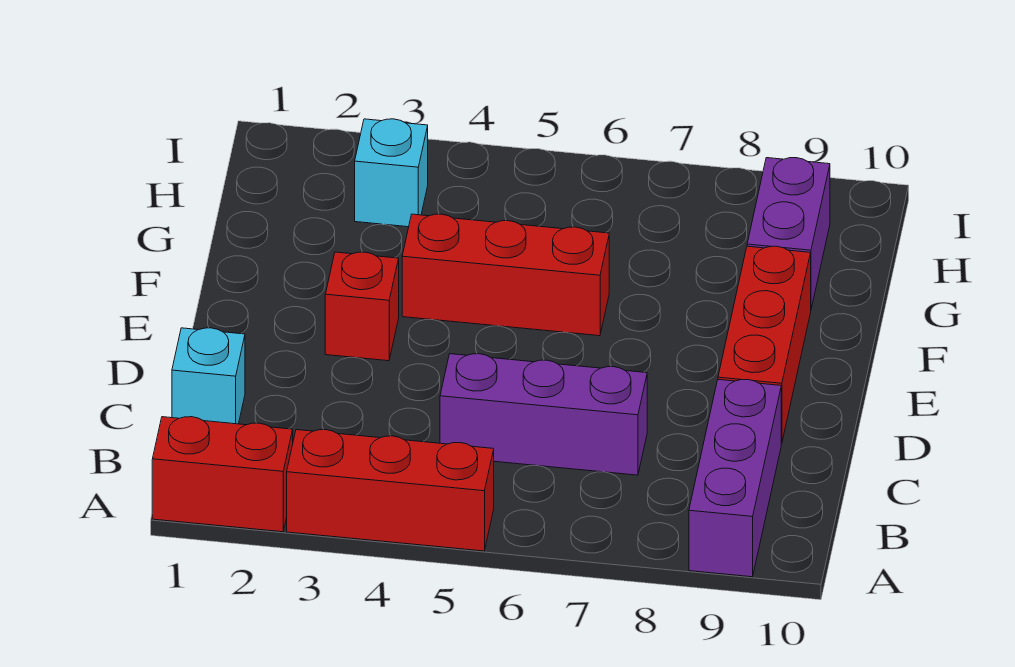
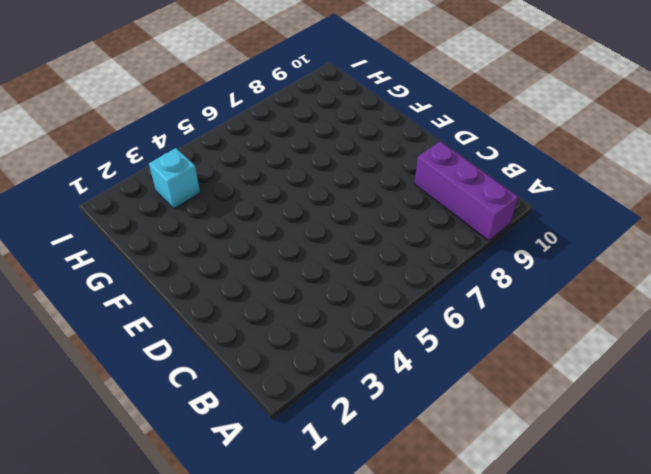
none -> red brick A1:A2 level 1
none -> red brick A3:A5 level 1

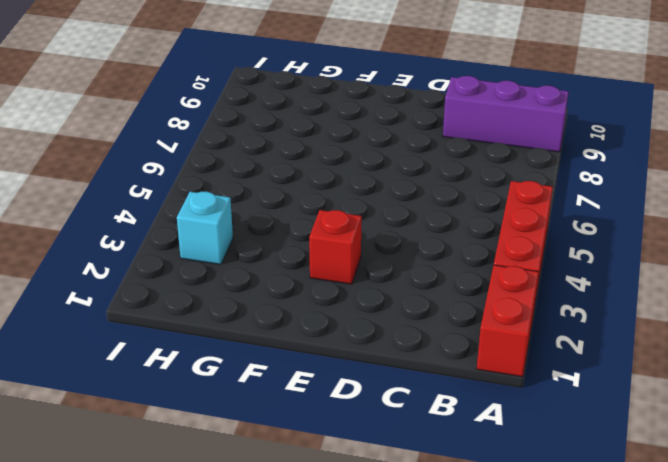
none -> cyan brick C1 level 1
none -> purple brick C5:C7 level 1

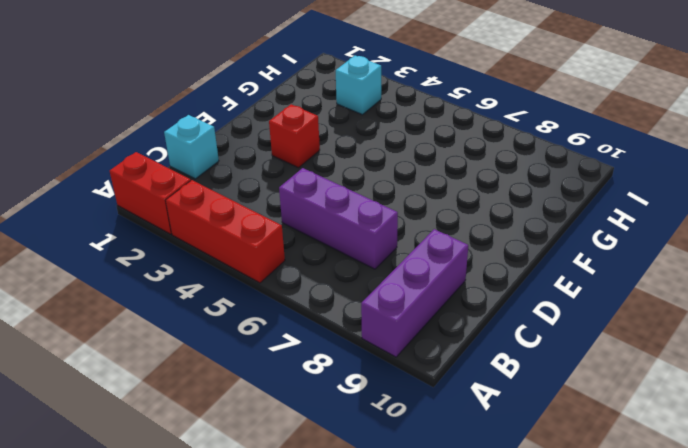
none -> red brick D9:F9 level 1
none -> red brick F4:F6 level 1

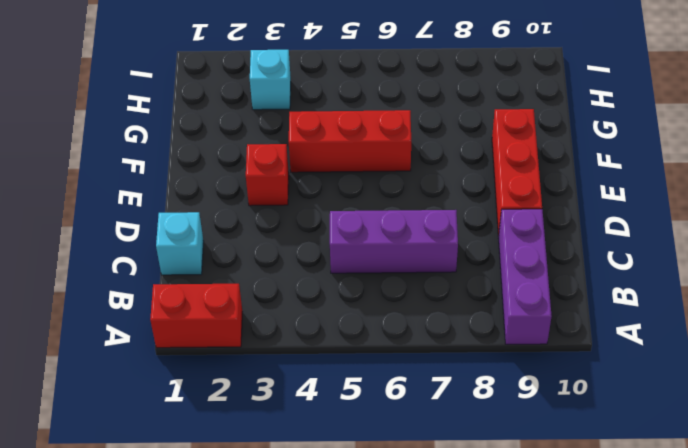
none -> red brick A3:A5 level 1
none -> purple brick G9:H9 level 1

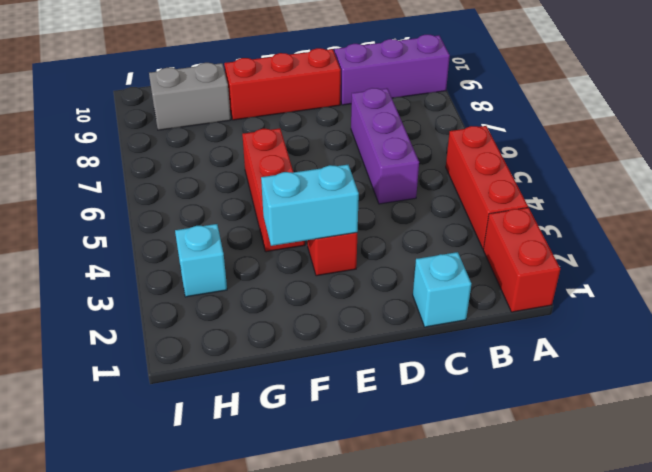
cyan brick E3:F3 level 2 -> none
grey brick G9:H9 level 1 -> purple brick G9:H9 level 1

